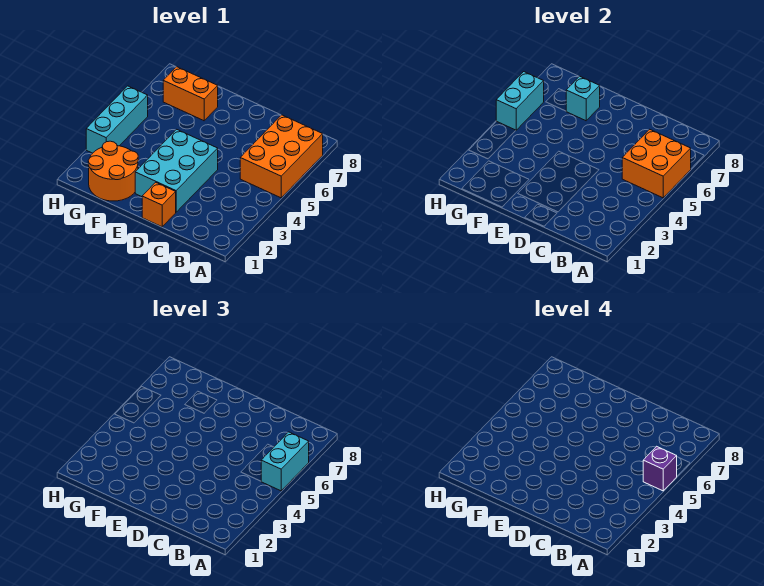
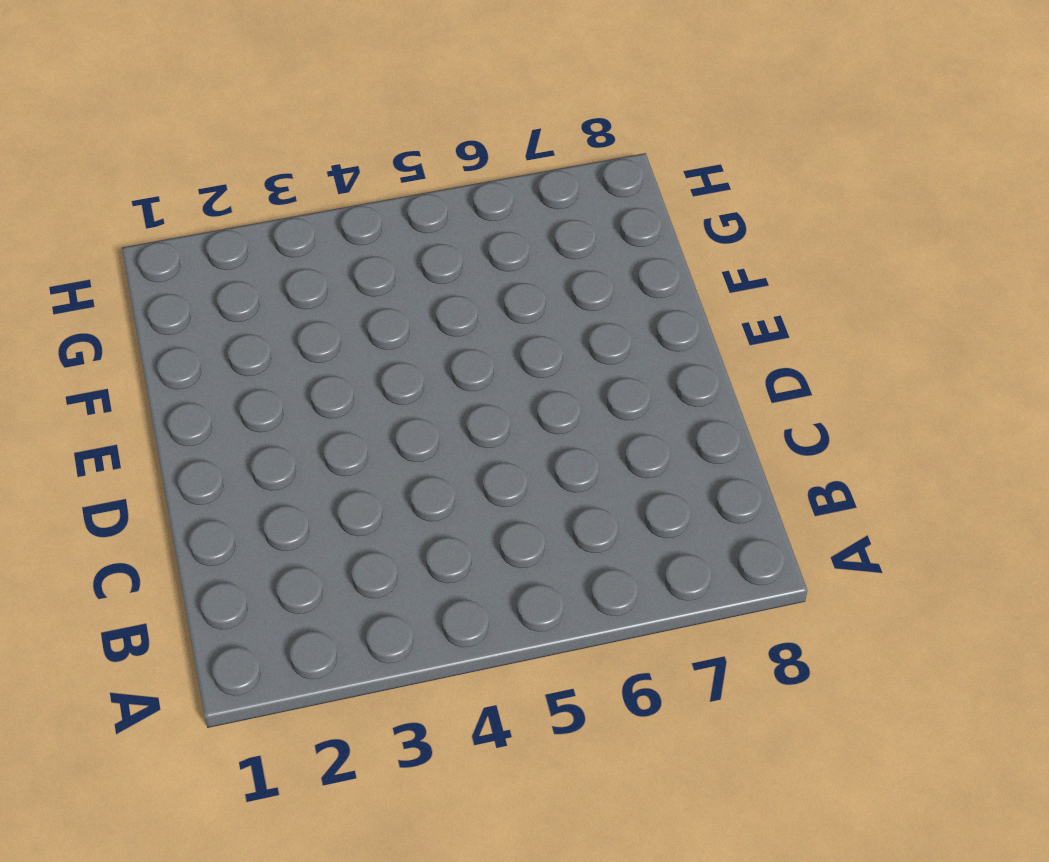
none -> orange brick A5:B7 level 1
none -> orange brick D1 level 1

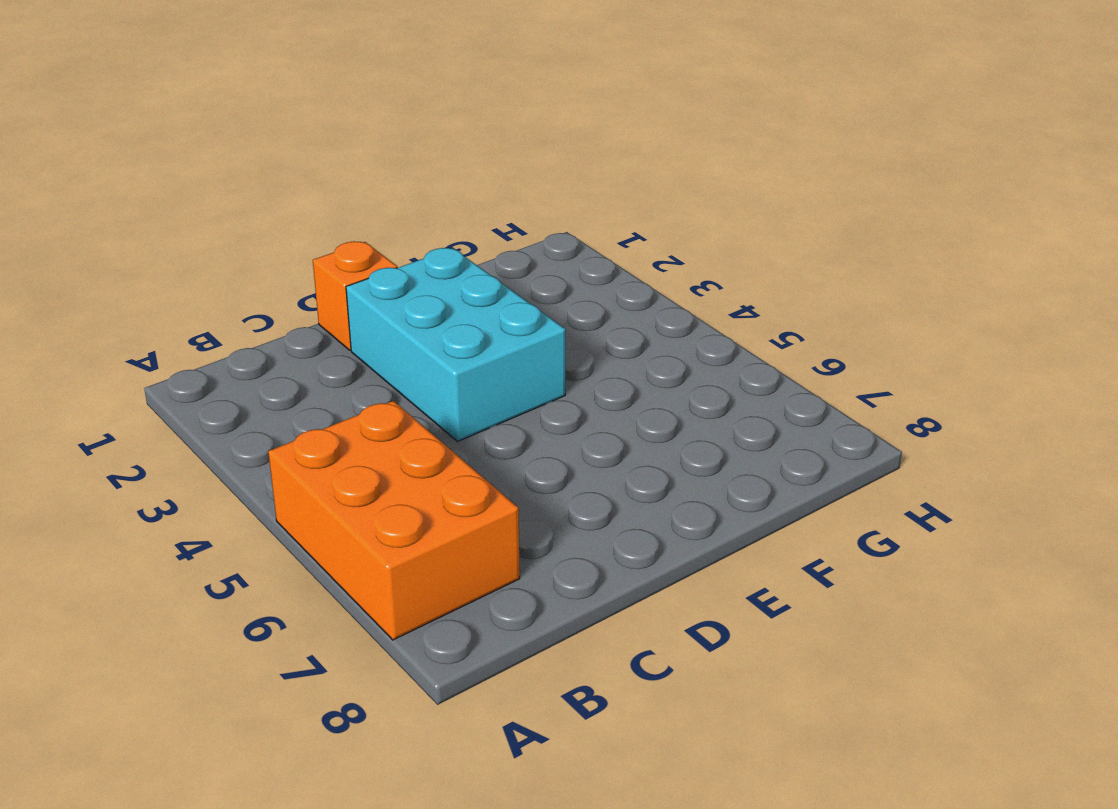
none -> orange round brick F1:G2 level 1
none -> orange brick F7:G7 level 1

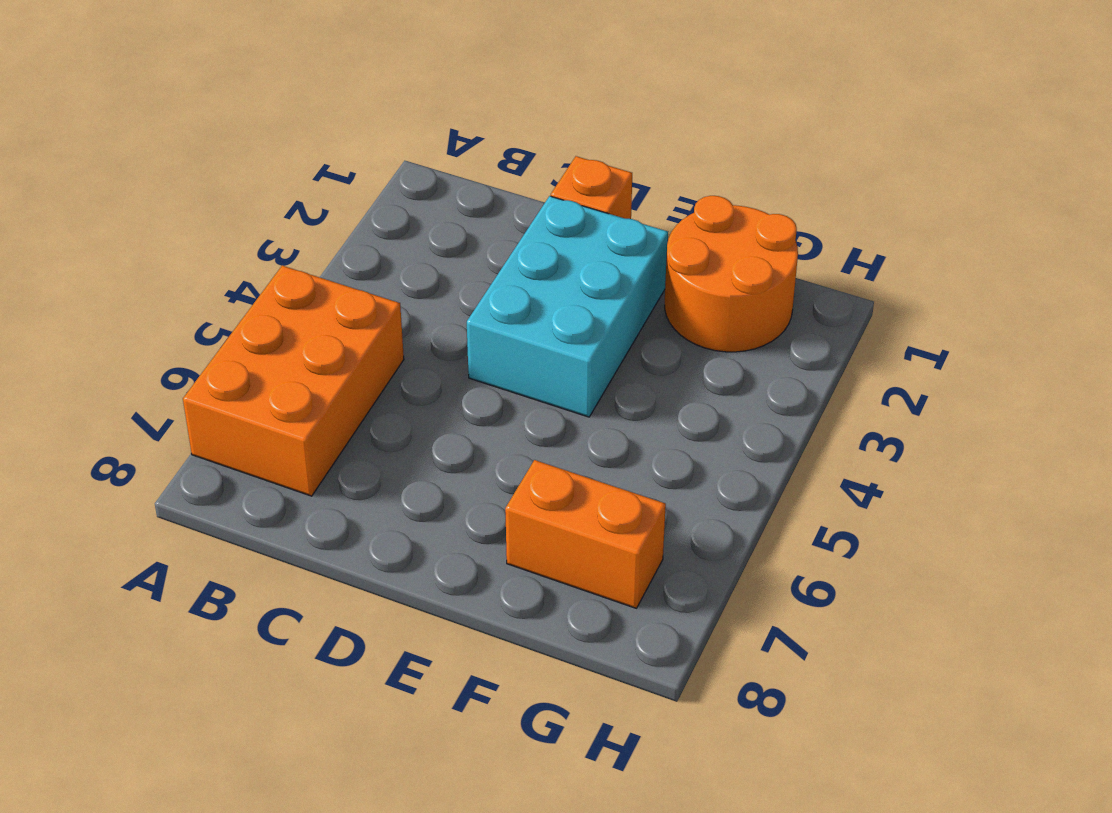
none -> cyan brick H3:H5 level 1
none -> orange brick A5:B6 level 2

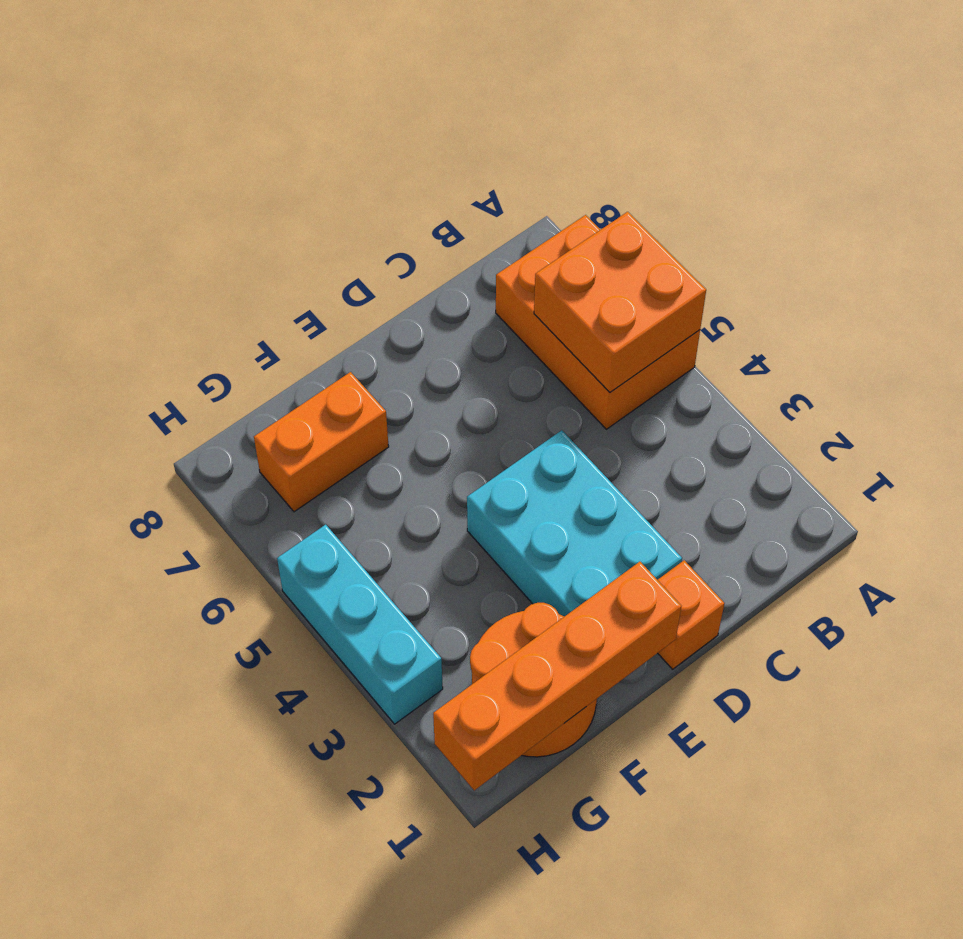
orange brick E1:H1 level 2 -> none
none -> cyan brick F7 level 2
none -> cyan brick H5:H6 level 2

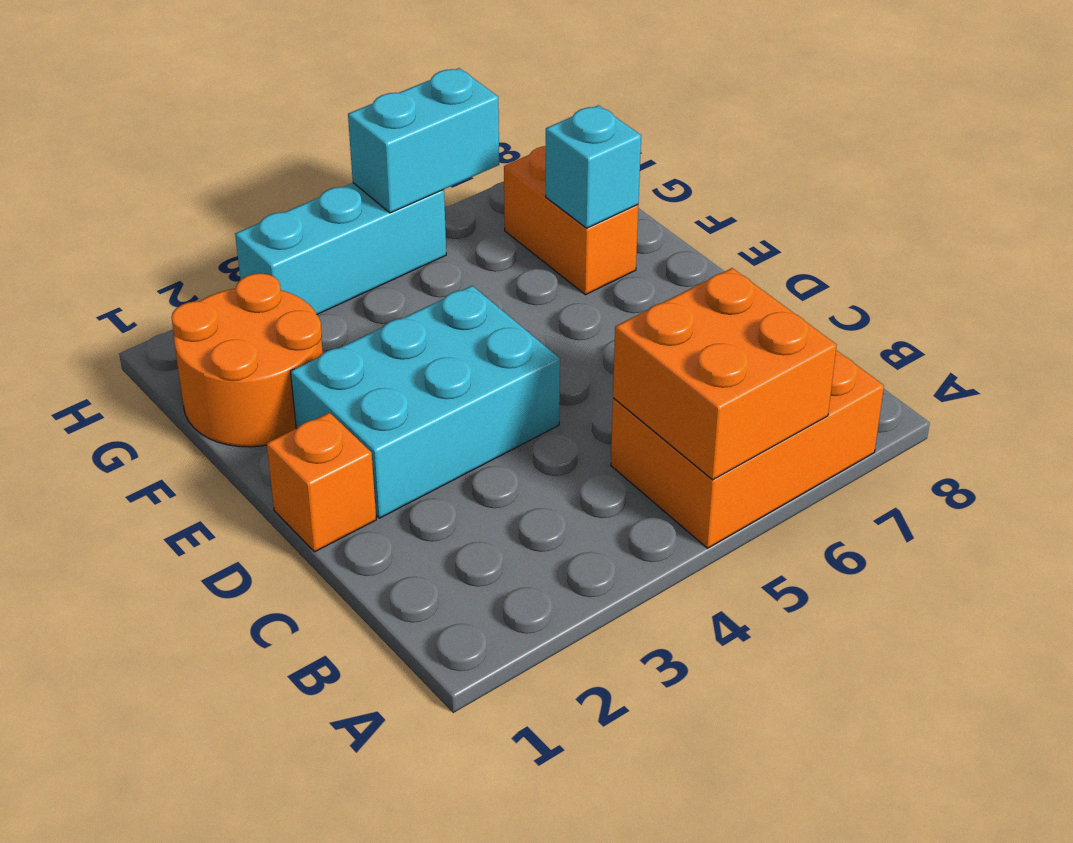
none -> cyan brick A5:A6 level 3
none -> purple brick A5 level 4

